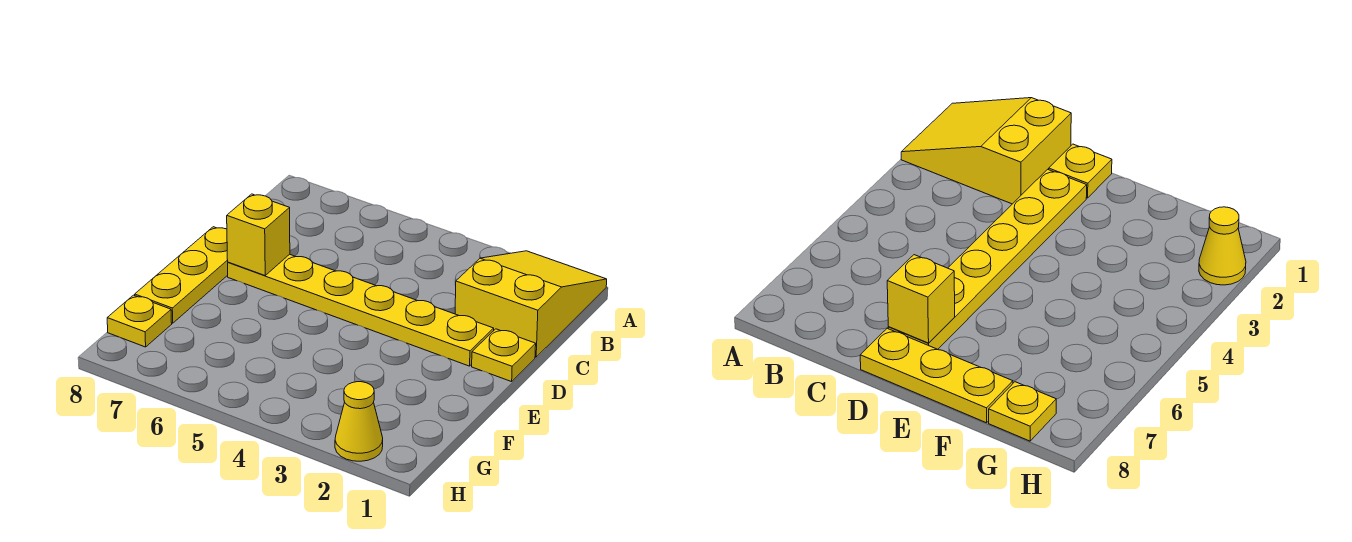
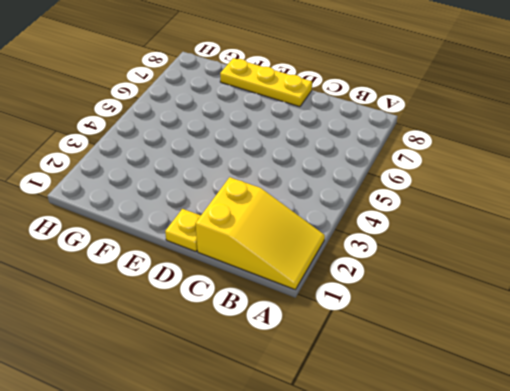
none -> yellow plate D2:D7 level 1
none -> yellow plate G8 level 1

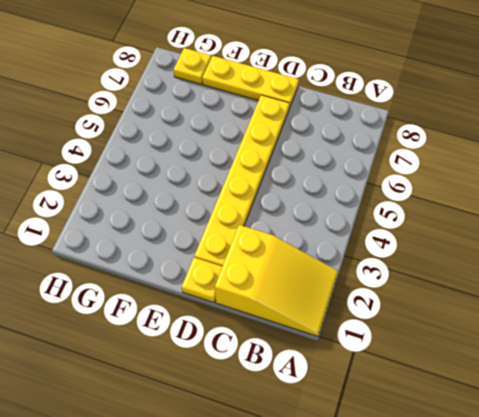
none -> yellow cone H2 level 1
none -> yellow brick D7 level 2

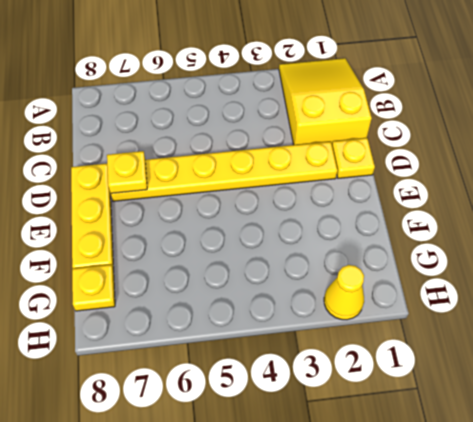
yellow plate D7 level 2 -> yellow brick D7 level 2

